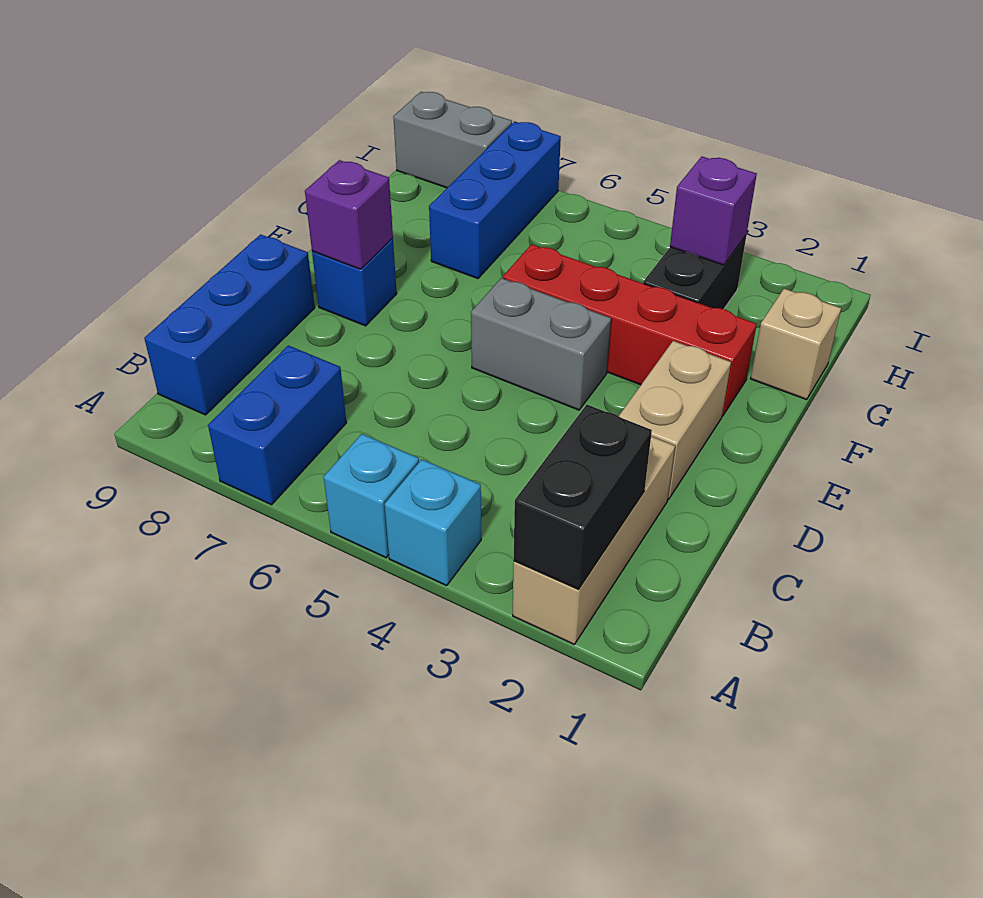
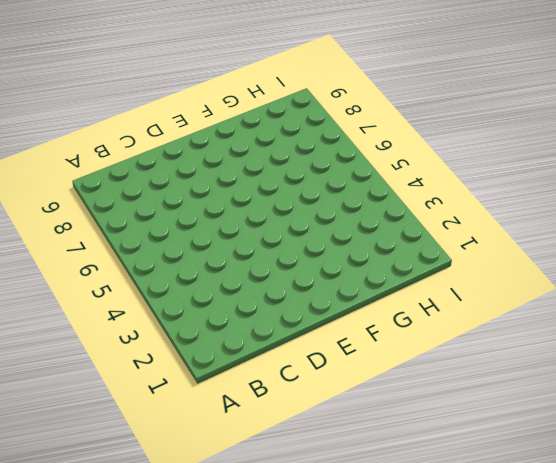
none -> tan brick A2:C2 level 1
none -> cyan brick A4 level 1
none -> cyan brick A5 level 1

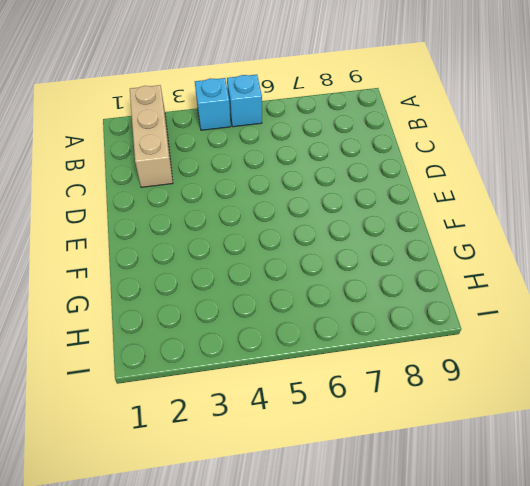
none -> blue brick A7:B7 level 1
none -> blue brick B9:D9 level 1
none -> tan brick D2:E2 level 1

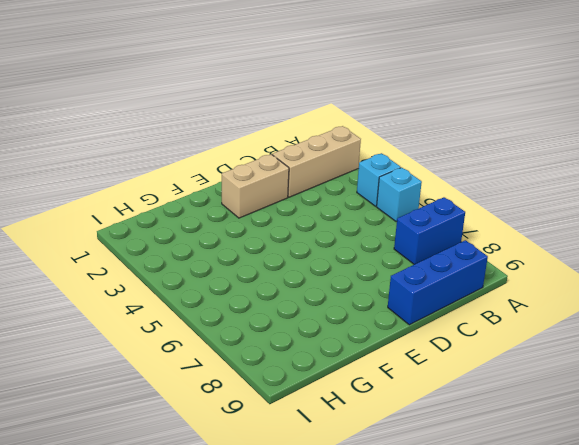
none -> grey brick E4:E5 level 1
none -> blue brick E8 level 1
none -> red brick F2:F5 level 1

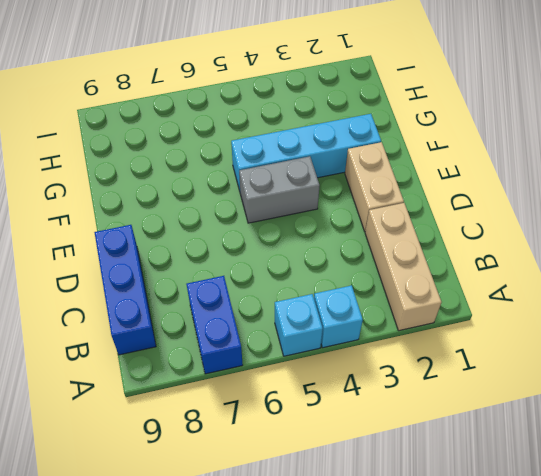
cyan brick F2:F5 level 1 -> red brick F2:F5 level 1
none -> blue brick E8 level 1
none -> tan brick G1 level 1
none -> black brick G3:H3 level 1

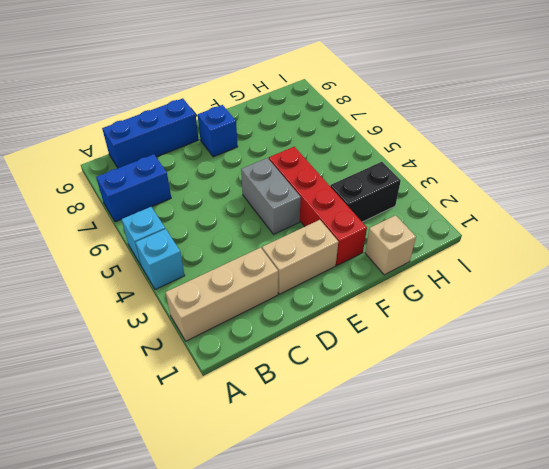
none -> blue brick G7:I7 level 1
none -> grey brick I8:I9 level 1
none -> black brick A2:B2 level 2

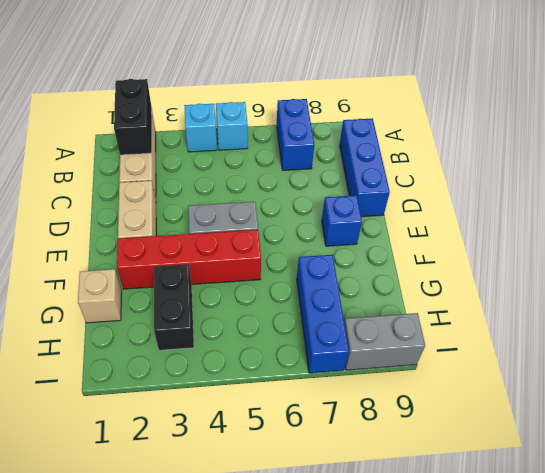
none -> purple brick E8 level 2
none -> purple brick H3 level 2

